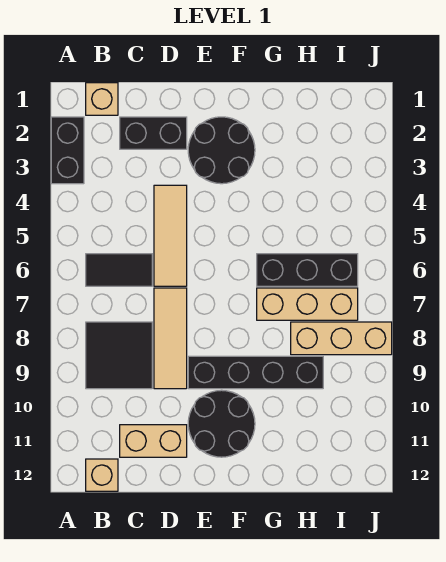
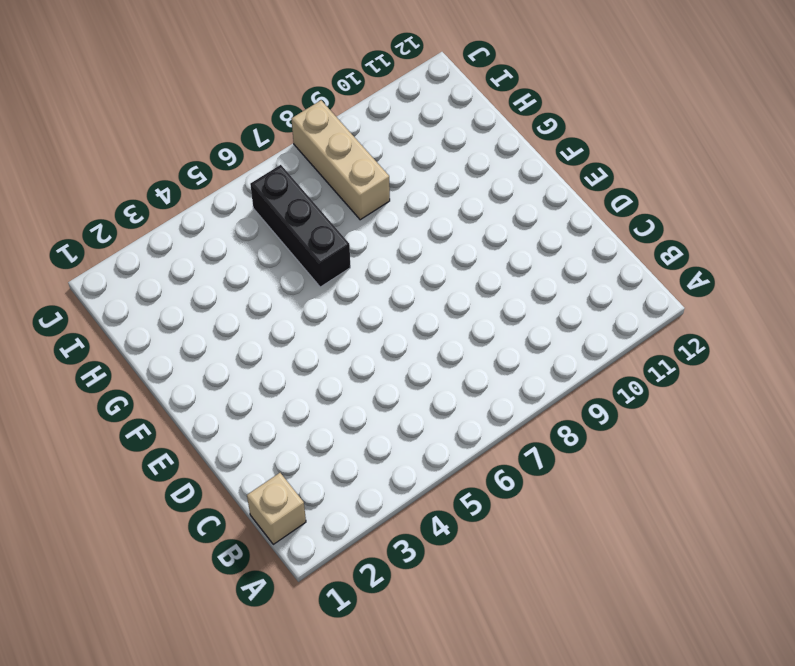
none -> black brick A2:A3 level 1
none -> black tile B6:C6 level 1
none -> black tile B8:C9 level 1

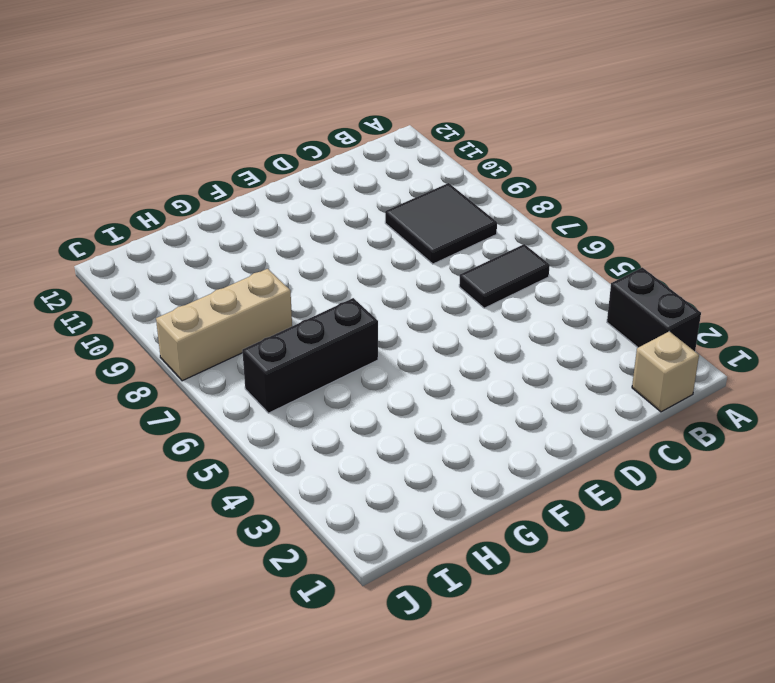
none -> tan brick B12 level 1
none -> black brick C2:D2 level 1
none -> tan brick C11:D11 level 1

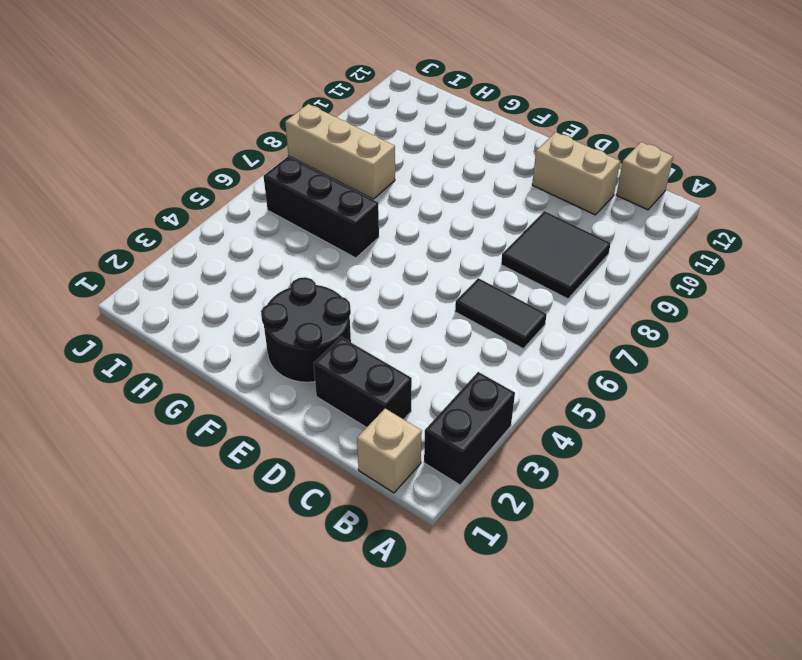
none -> tan tile D4:D6 level 1
none -> tan tile D7:D9 level 1
none -> black brick E9:H9 level 1

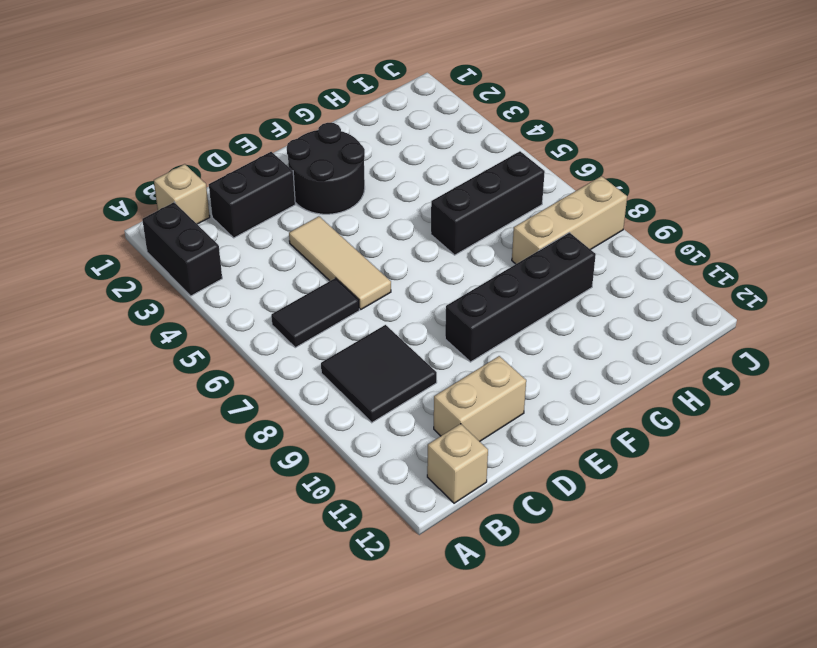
none -> tan tile D7:D9 level 1
none -> black round brick E10:F11 level 1
none -> tan brick G7:I7 level 1

